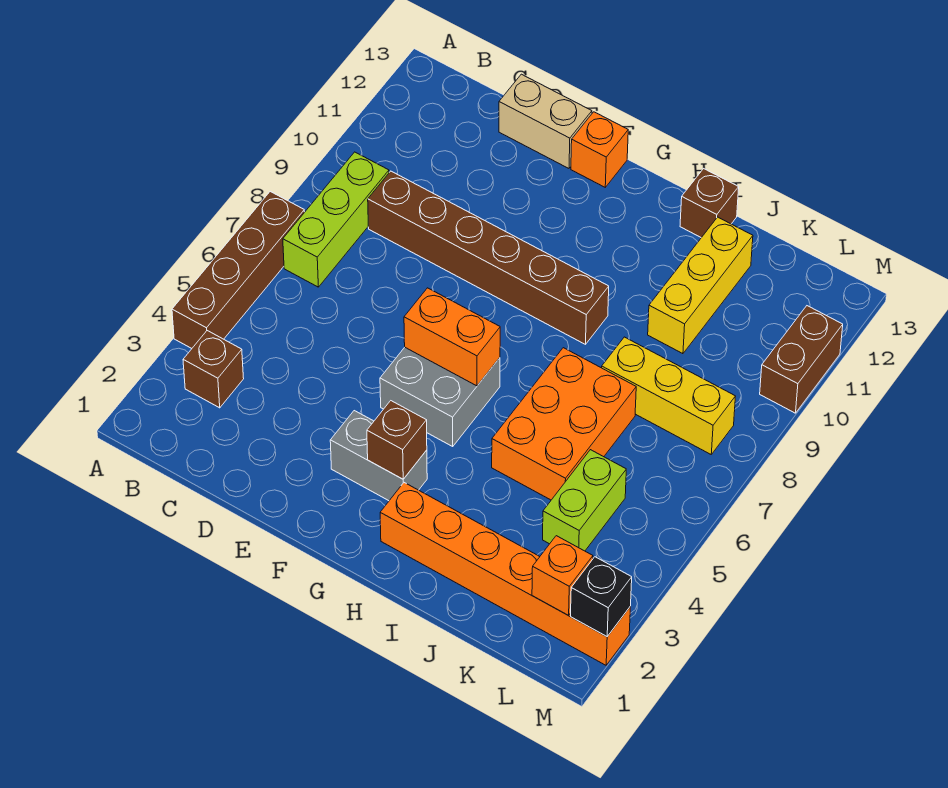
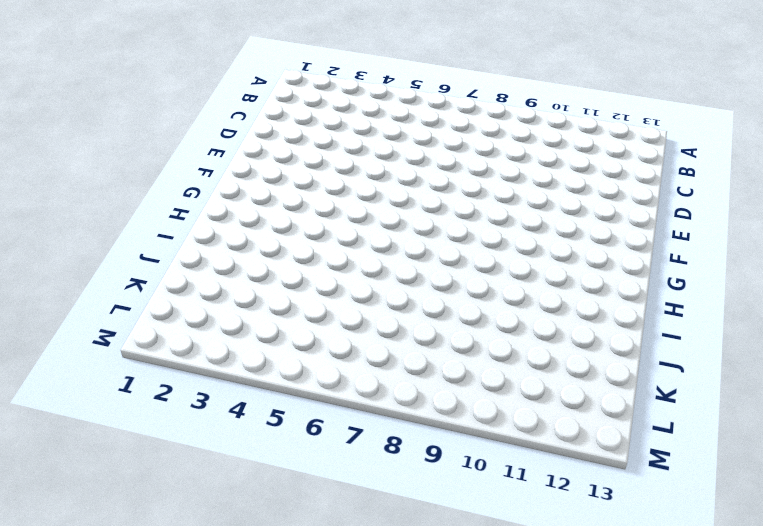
none -> brown brick A4:A7 level 1
none -> brown brick B3 level 1
none -> lime brick B7:B9 level 1

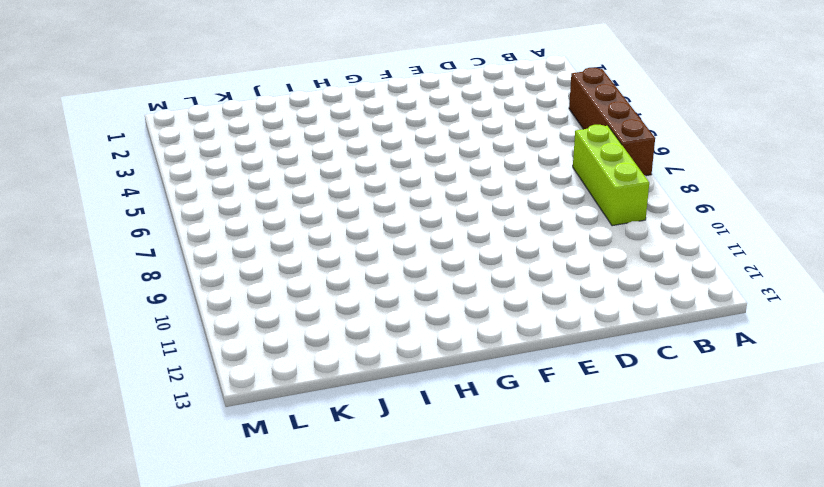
none -> brown brick B3 level 1
none -> brown brick C9:H9 level 1
none -> tan brick D13:E13 level 1

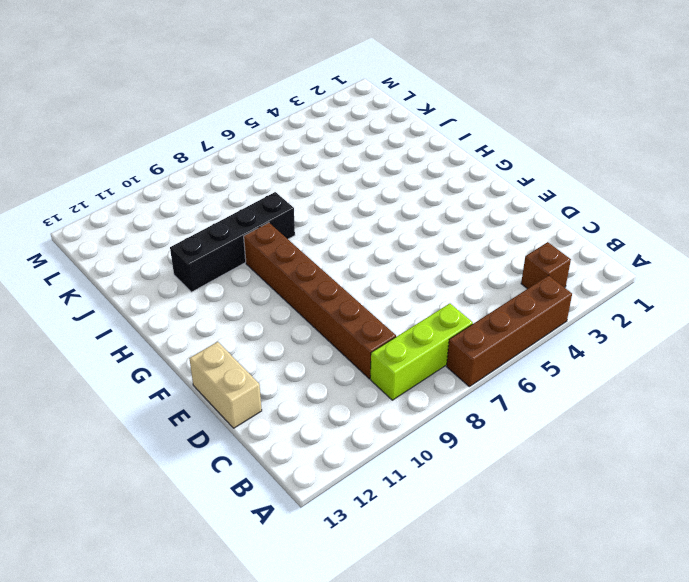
black brick I8:I11 level 1 -> none
none -> grey brick F3:G3 level 1
none -> grey brick F5:G6 level 1
none -> orange brick F13 level 1

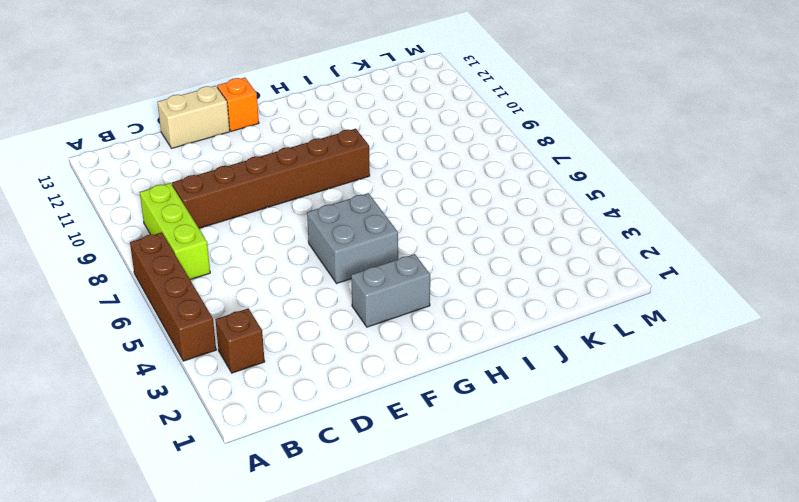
none -> orange brick H2:M2 level 1
none -> orange brick I5:J7 level 1
none -> brown brick I13 level 1

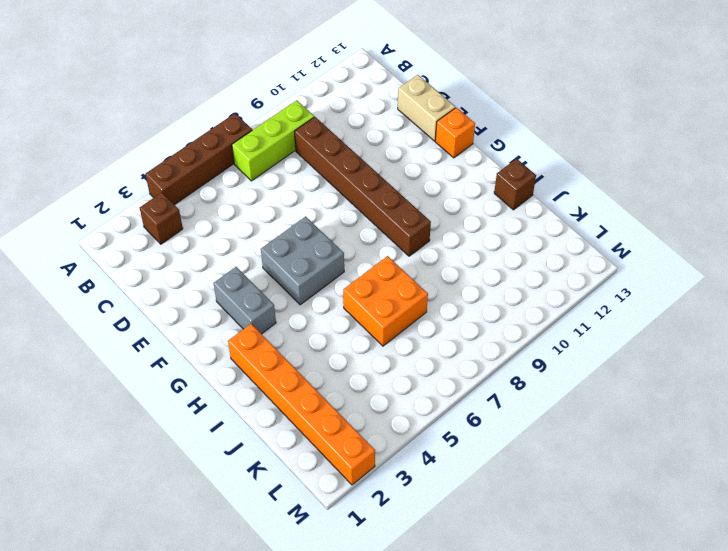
orange brick I6:J7 level 1 -> orange brick I5:J7 level 1
none -> yellow brick J8:L8 level 1
none -> yellow brick J10:J12 level 1
none -> lime brick K4:K5 level 1

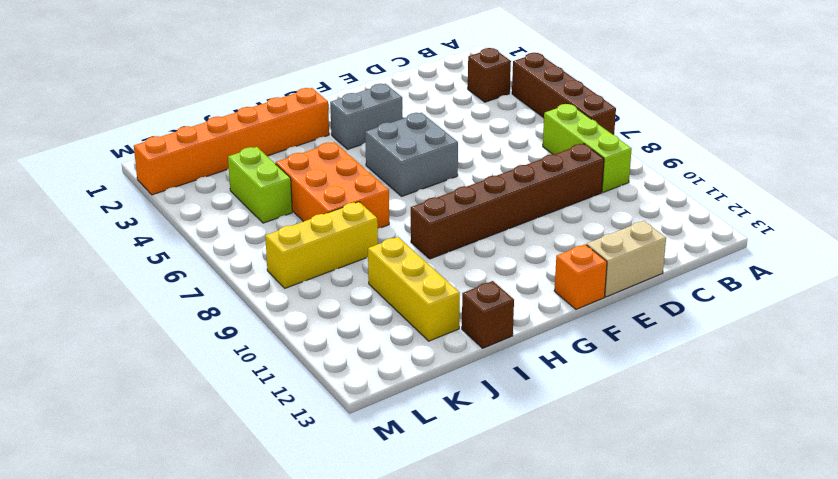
none -> brown brick M10:M11 level 1
none -> orange brick F6:G6 level 2
none -> brown brick G3 level 2

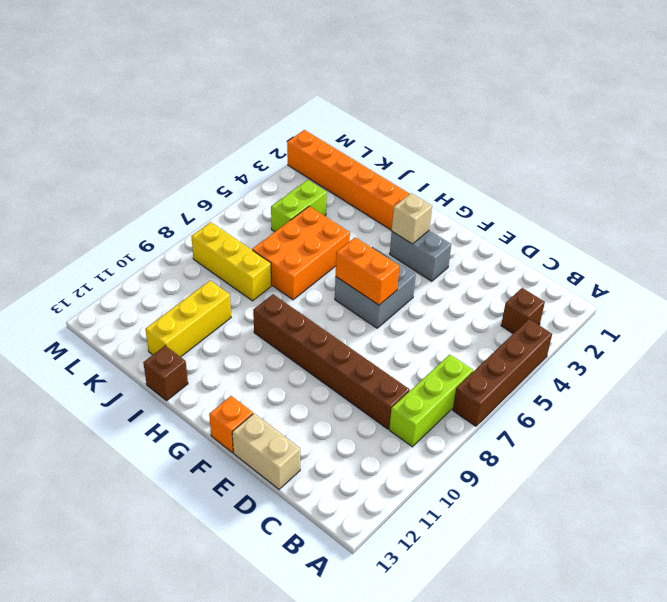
tan brick G3 level 2 -> brown brick G3 level 2
none -> brown brick M10:M11 level 1
none -> orange brick L2 level 2
none -> black brick M2 level 2

